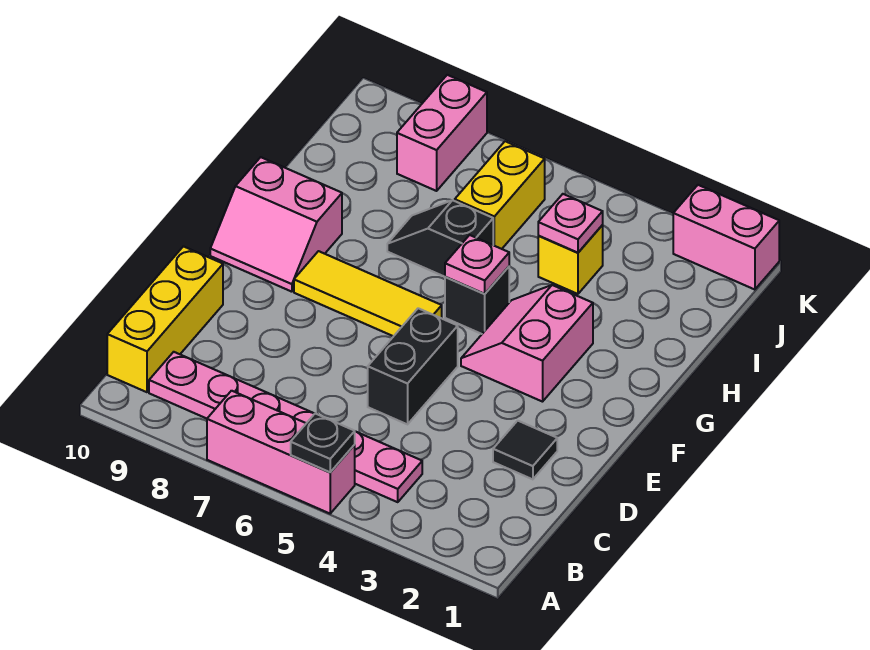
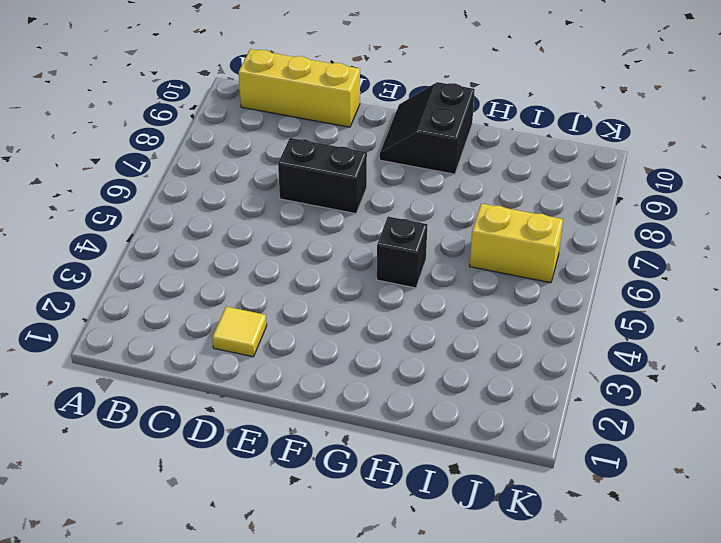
yellow tile D2 level 1 -> black tile D2 level 1
black brick D7:E7 level 1 -> black brick D5:E5 level 1
black slope F9:G10 level 1 top G -> pink slope F9:G10 level 1 top G
none -> pink brick A5:A7 level 1
none -> pink plate B4:B9 level 1
none -> pink slope F3:G4 level 1 top 3

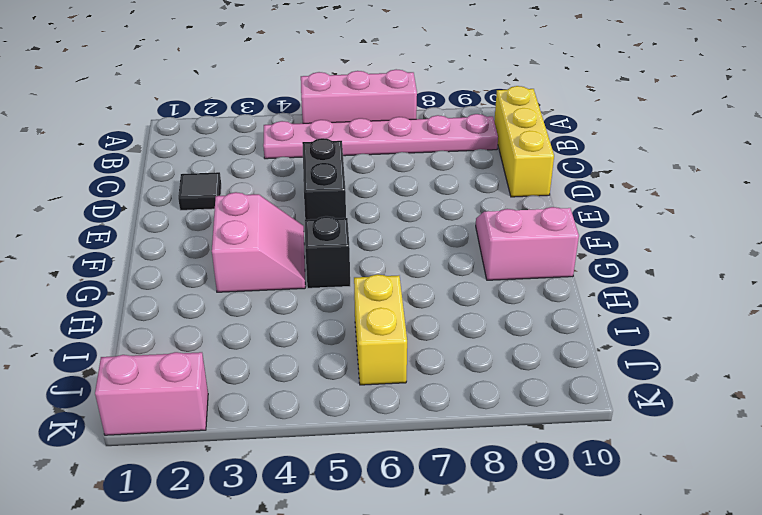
none -> yellow tile F6:F8 level 1
none -> black slope H6:H7 level 1 top 6
none -> yellow brick I4 level 1

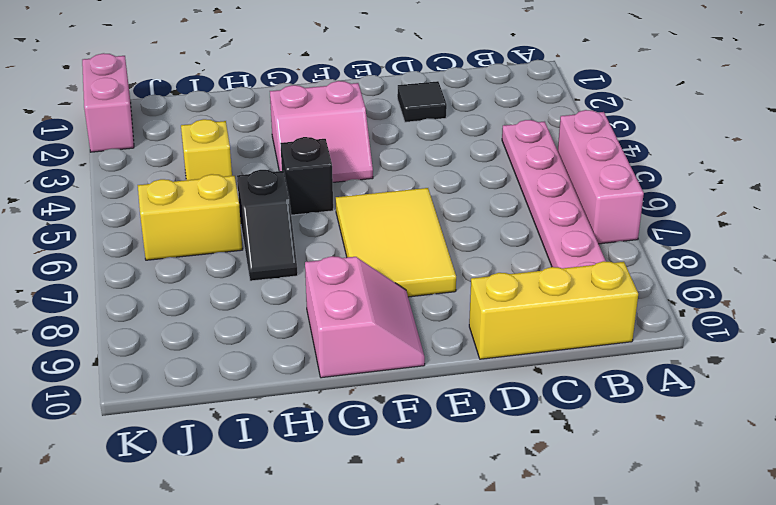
yellow tile E6:F8 level 1 -> yellow tile F6:F8 level 1
none -> black brick D5:E5 level 1
none -> pink brick J8:K8 level 1
none -> black plate A5 level 2

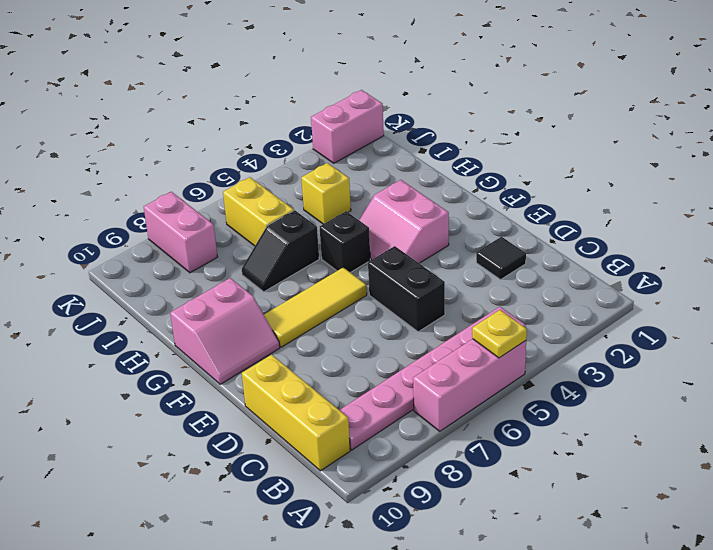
yellow plate A5 level 2 -> black plate A5 level 2
none -> pink plate G5 level 2
none -> pink plate I4 level 2

